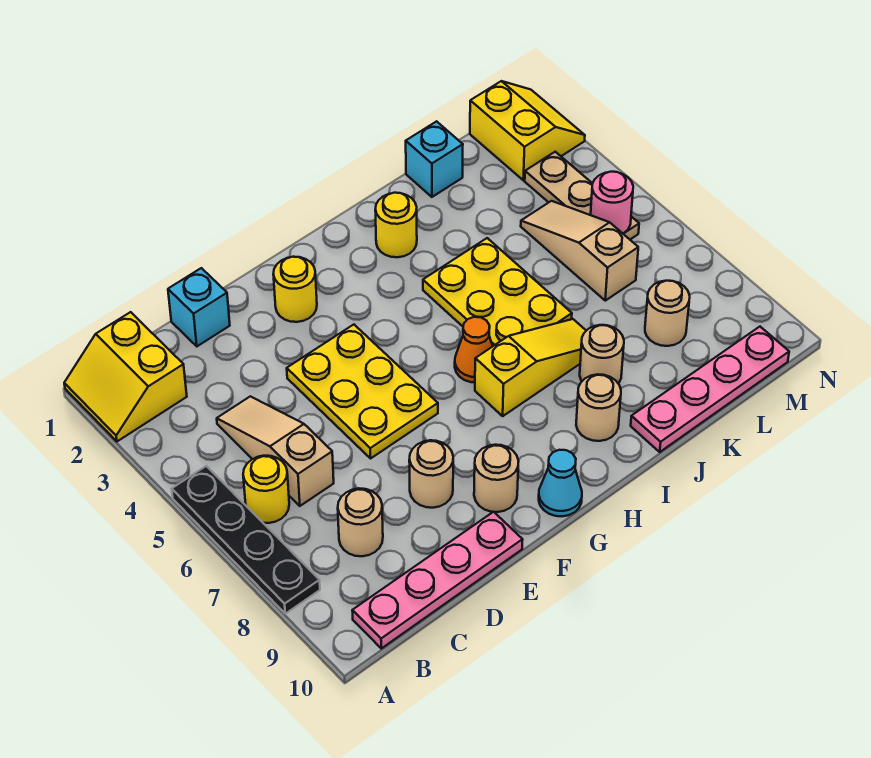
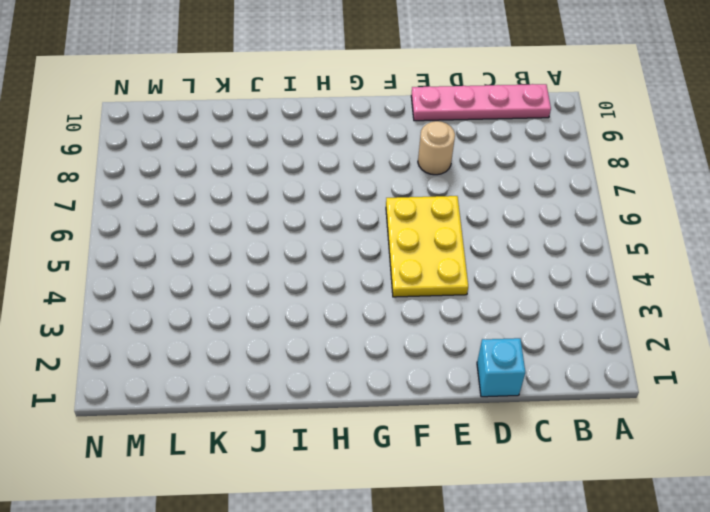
none -> yellow slope A1:B2 level 1 top B
none -> black plate A5:A8 level 1
none -> yellow round brick B6 level 1

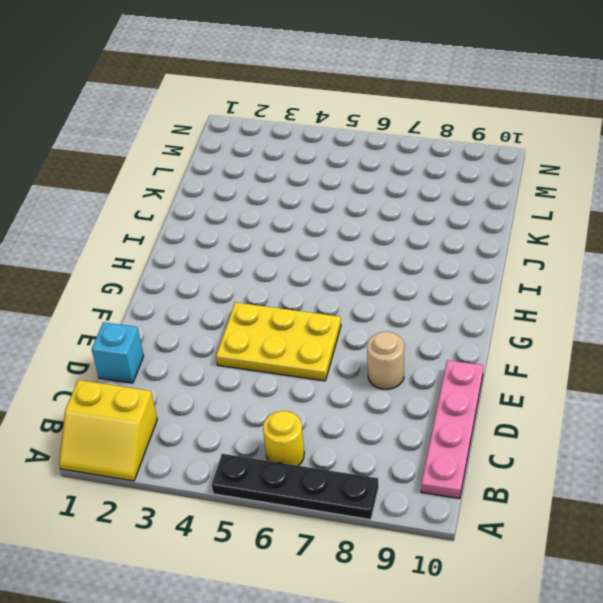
none -> tan slope C4:C6 level 1 top 6
none -> tan round brick C8 level 1
none -> yellow round brick F2 level 1

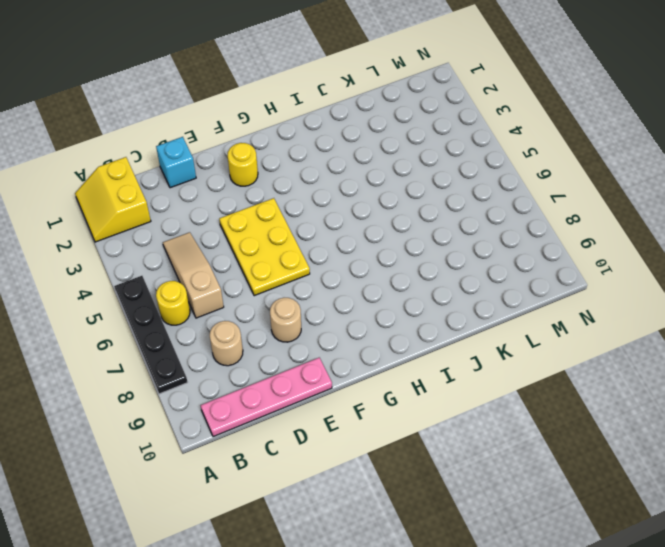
none -> tan round brick F9 level 1
none -> cyan cone G10 level 1
none -> orange cone H6 level 1

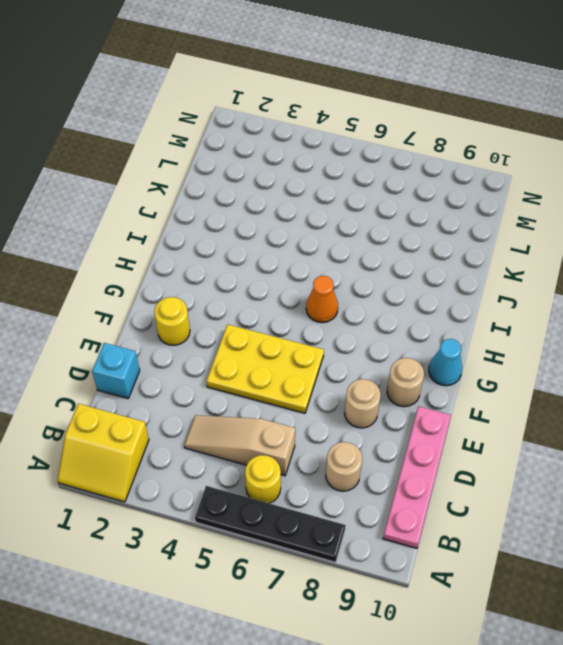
none -> yellow slope H7:J7 level 1 top H
none -> yellow round brick I2 level 1
none -> yellow plate I4:J6 level 1

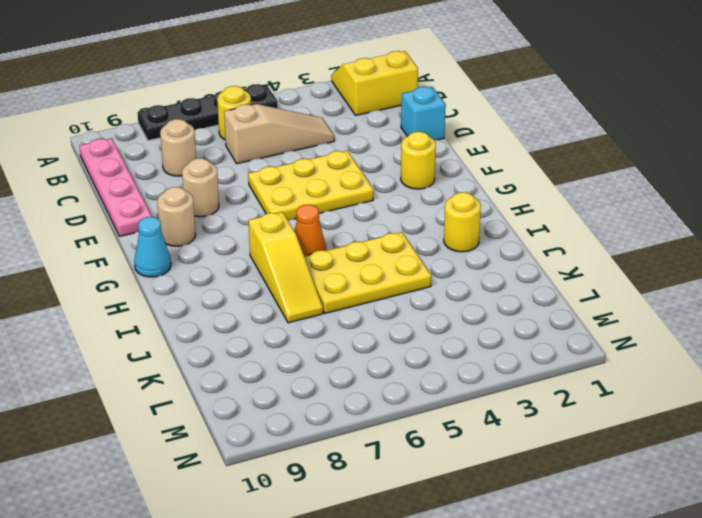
none -> tan round brick I9 level 1
none -> tan round brick J8 level 1
none -> pink plate J10:M10 level 1

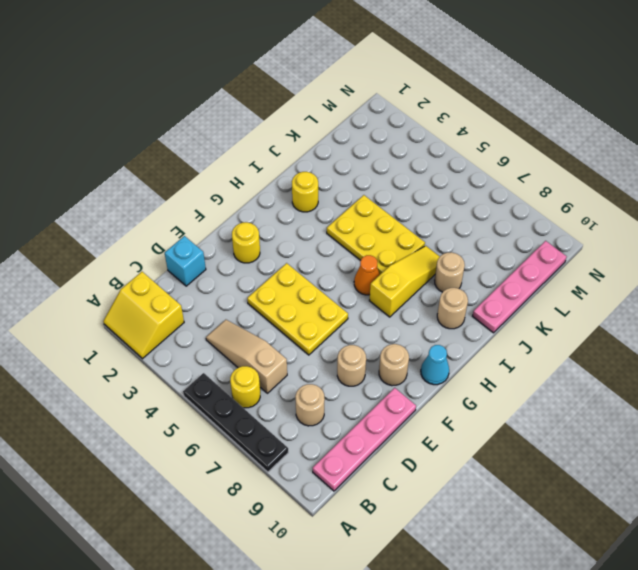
none -> cyan brick K1 level 1
none -> tan slope L4:L6 level 1 top 6
none -> tan round brick L8 level 1

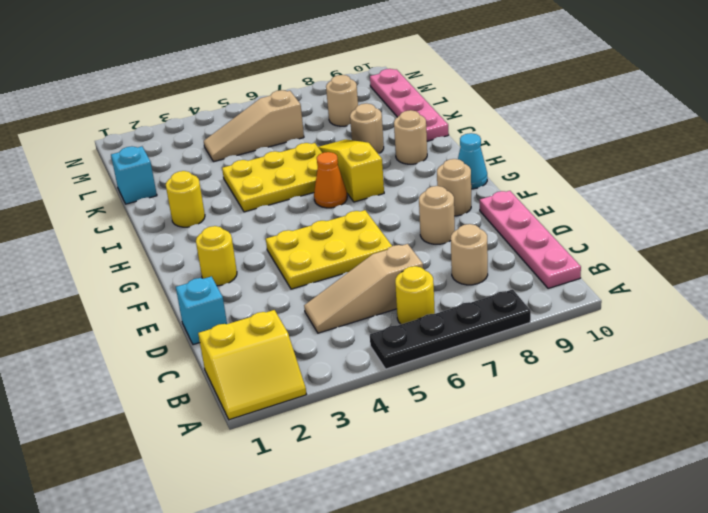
none -> yellow slope M1:N2 level 1 top M
none -> tan plate M3:M5 level 1
none -> pink round brick M5 level 2

